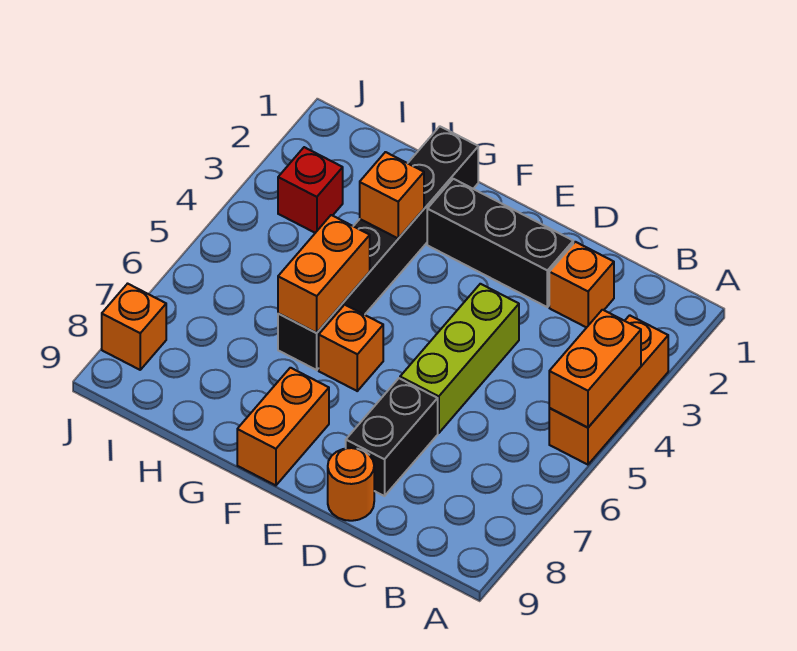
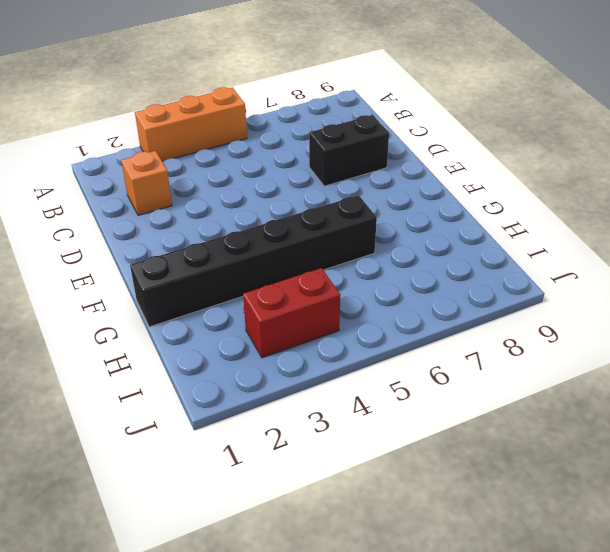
red brick I3:I4 level 1 -> red brick I3 level 1
none -> black brick D2:F2 level 1
none -> lime brick D4:D6 level 1
none -> orange round brick D9 level 1

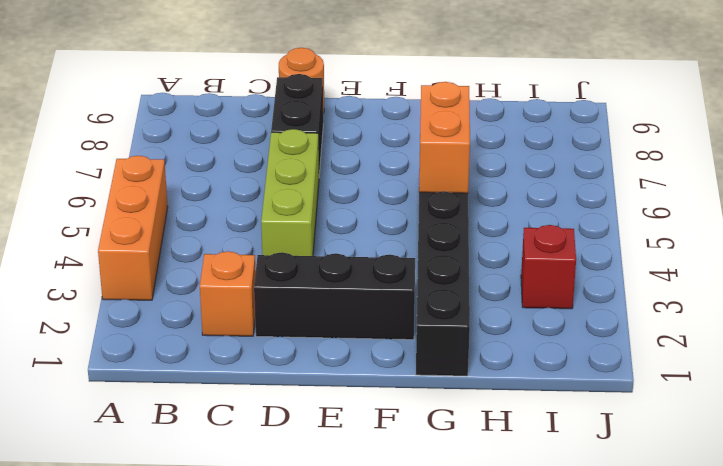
none -> orange brick F6 level 1
none -> orange brick F8:F9 level 1
none -> orange brick J8 level 1

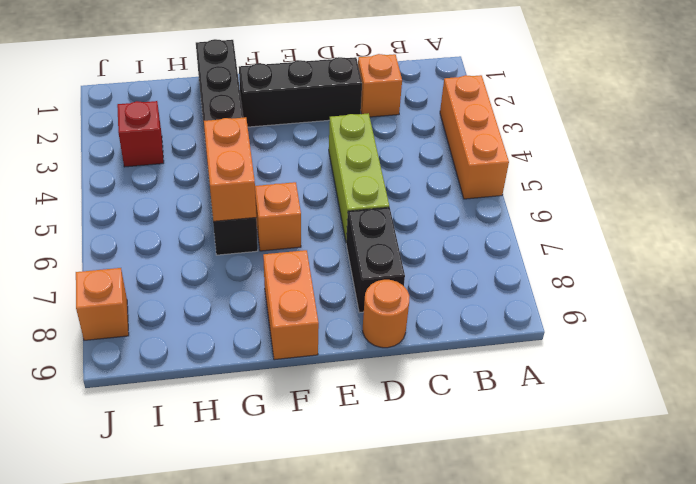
none -> orange brick A4:A5 level 2
none -> orange brick G3 level 2

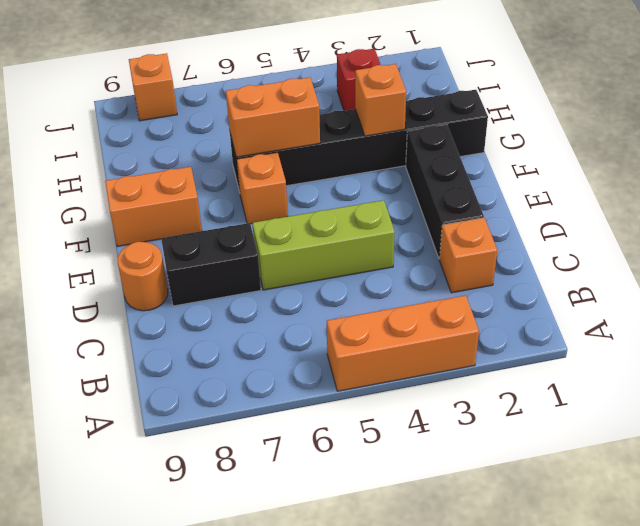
none -> orange brick A4:A5 level 2

